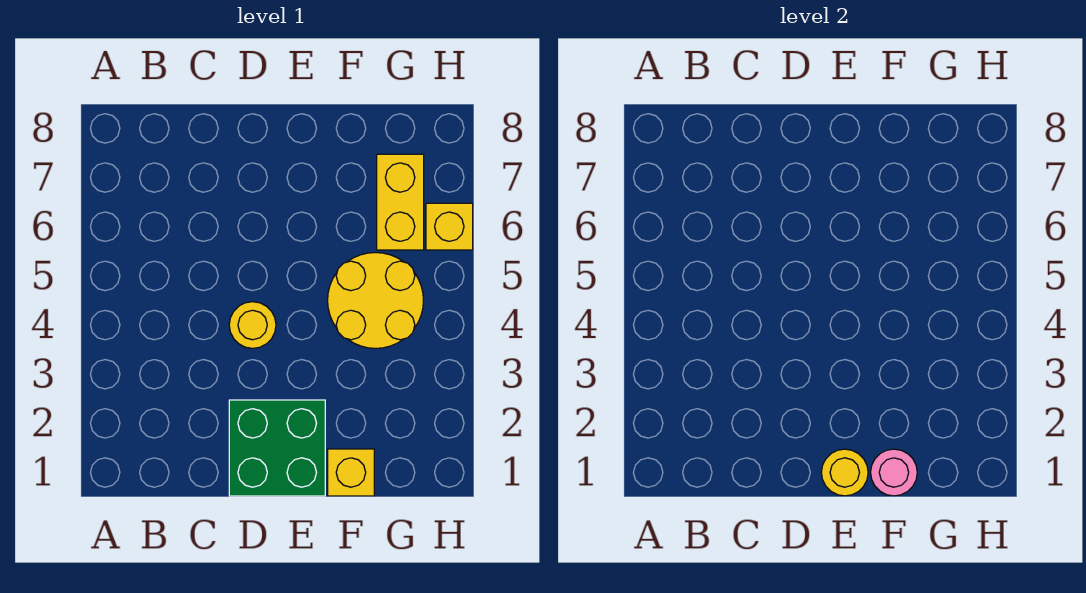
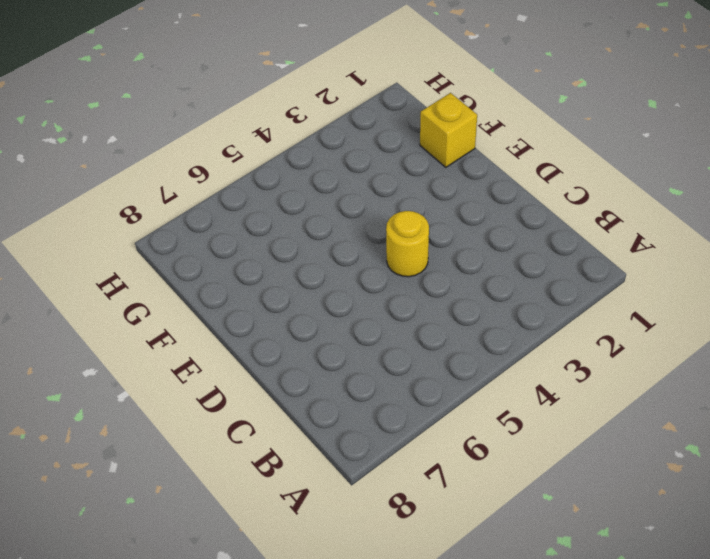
none -> green brick D1:E2 level 1
none -> yellow round brick F4:G5 level 1

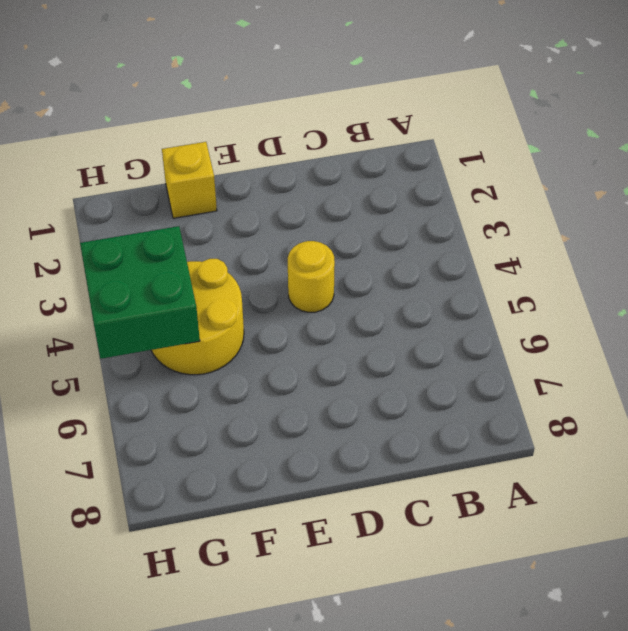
green brick G4:H5 level 2 -> green brick D1:E2 level 1
none -> yellow brick G6:G7 level 1
none -> yellow brick H6 level 1

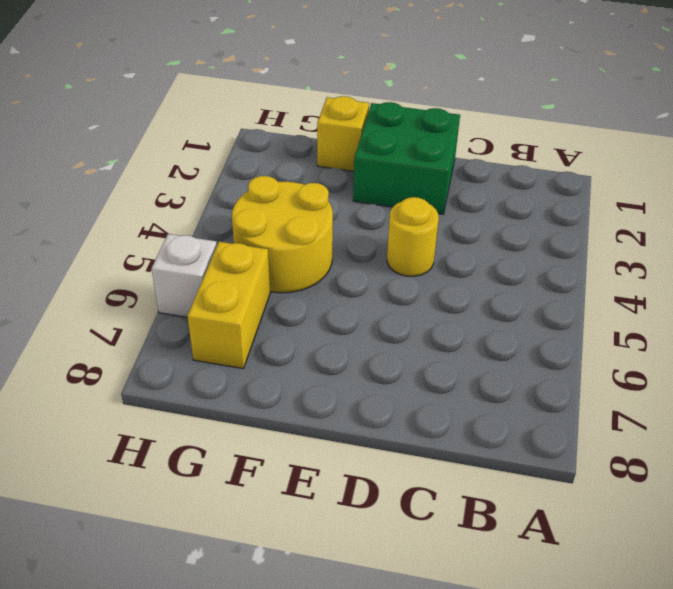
white brick H6 level 1 -> yellow brick H6 level 1
none -> yellow round brick E1 level 2
none -> pink round brick F1 level 2

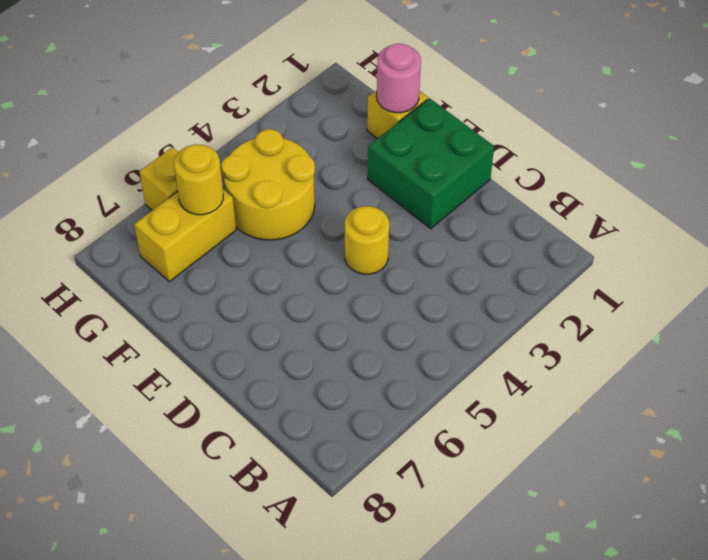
yellow round brick G6 level 2 -> yellow round brick E1 level 2

